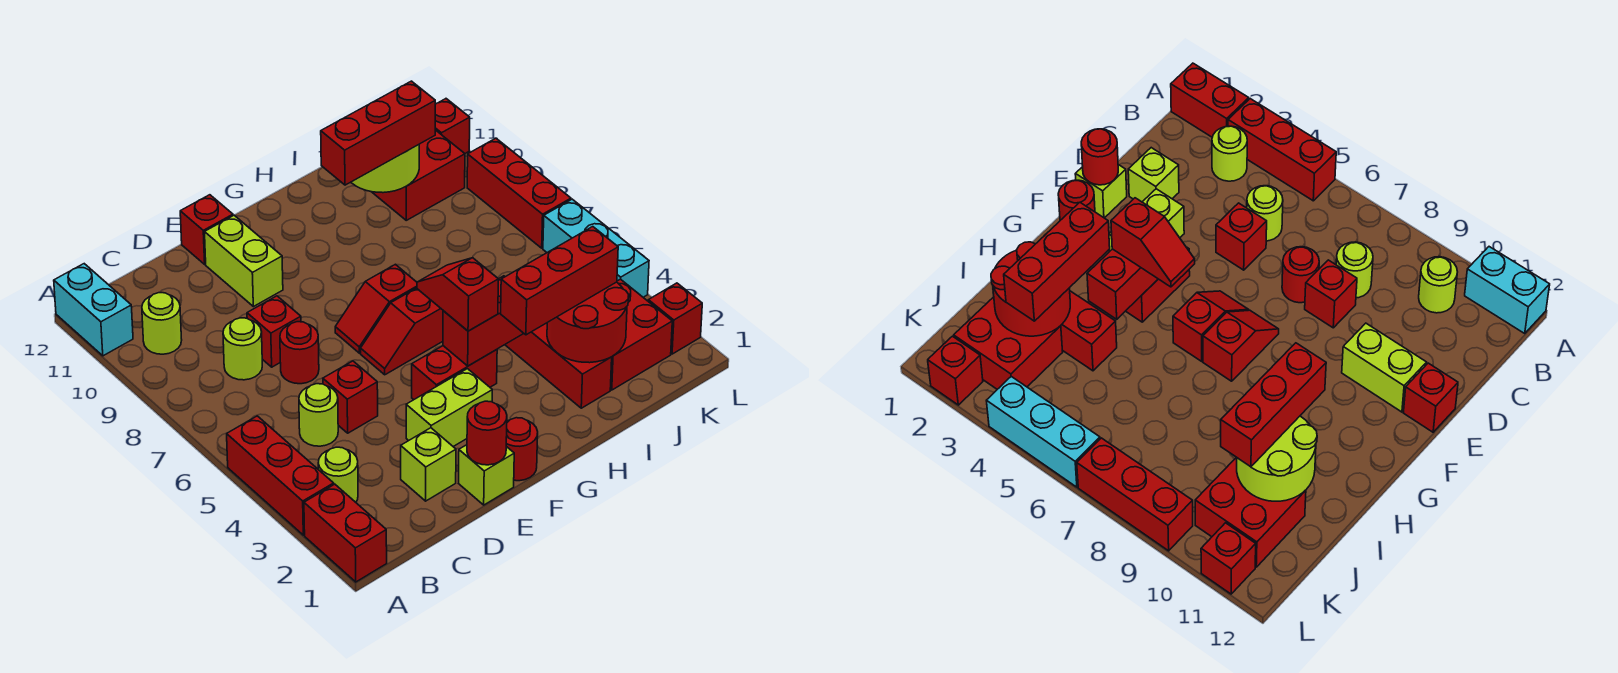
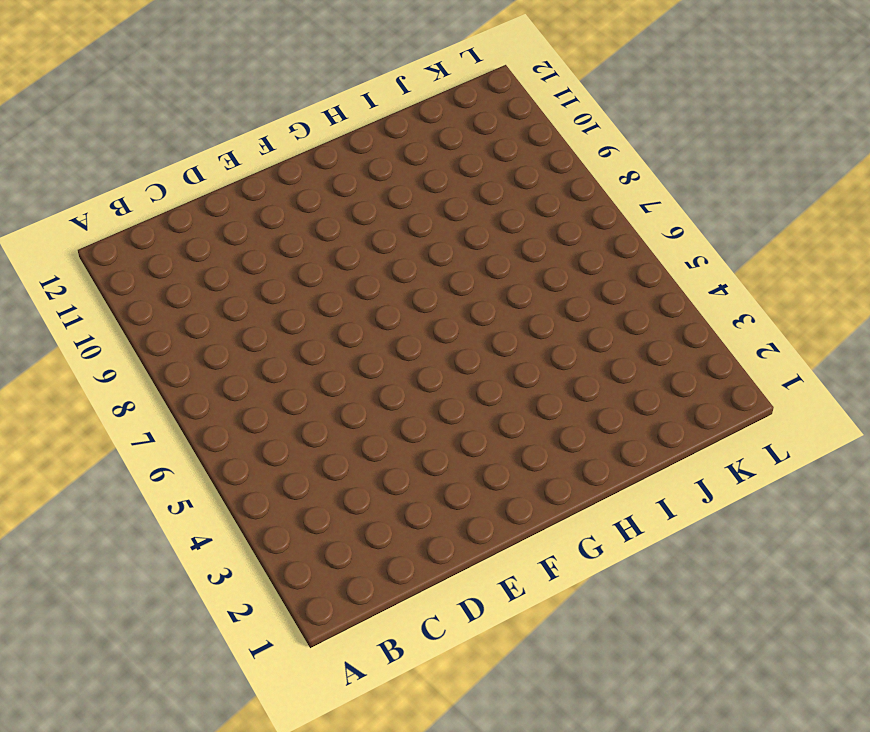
none -> red brick A1:A2 level 1
none -> red brick A3:A5 level 1
none -> cyan brick A11:A12 level 1
none -> lime round brick B3 level 1

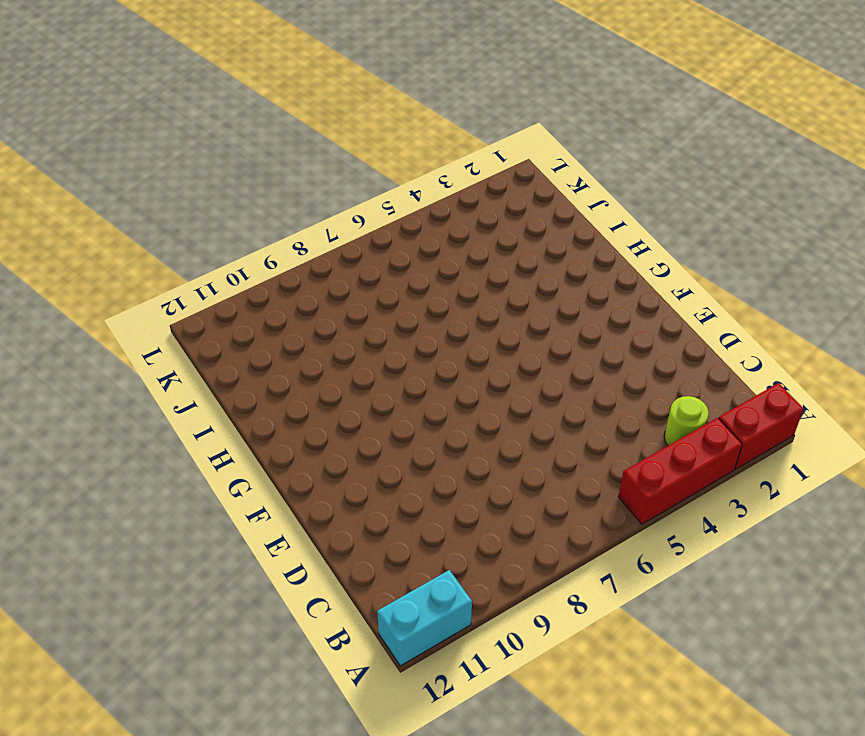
none -> lime round brick B10 level 1
none -> lime round brick C5 level 1
none -> lime round brick C8 level 1
none -> lime brick D2 level 1

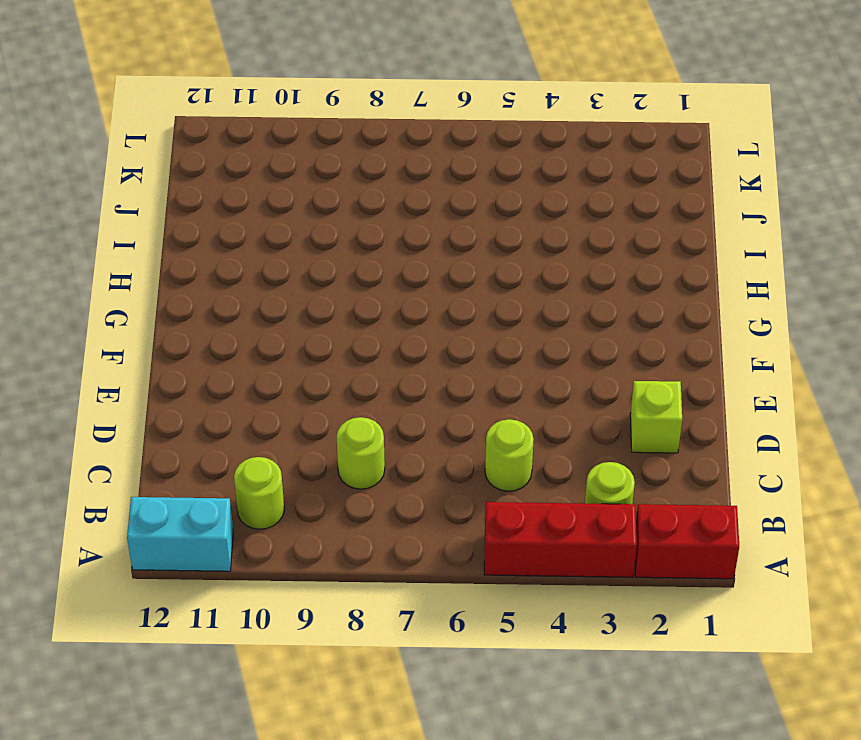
none -> red brick D5 level 1
none -> red round brick D7 level 1
none -> red brick D8 level 1
none -> lime brick E1 level 1

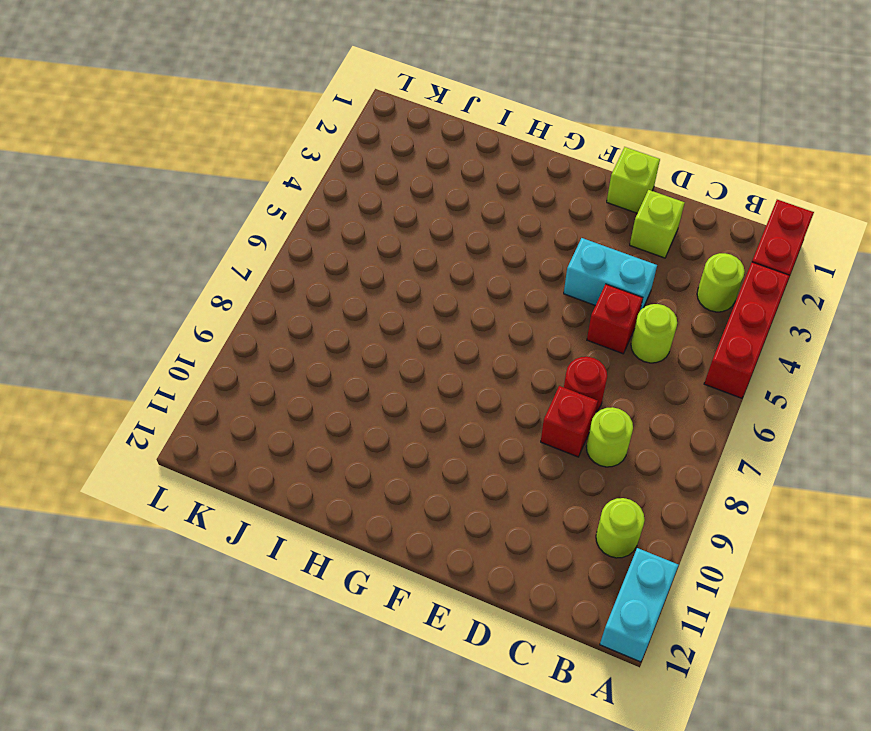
cyan brick D4:E4 level 1 -> none
none -> lime brick E3:F3 level 1
none -> lime brick E10:E11 level 1
none -> red brick E12 level 1
none -> red round brick F1 level 1

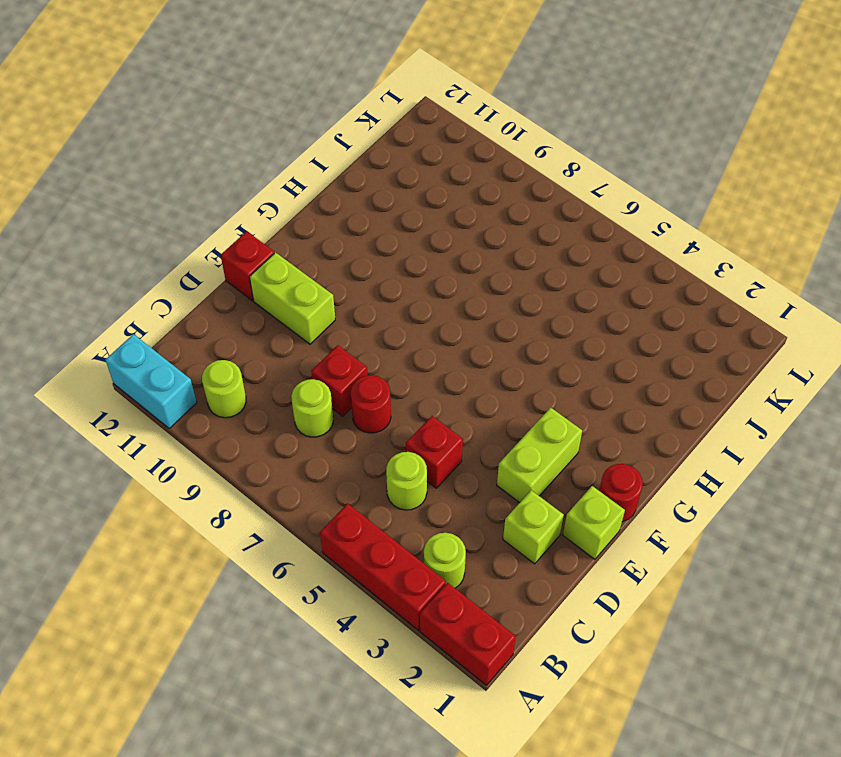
none -> red brick F4:G4 level 1
none -> red slope F6:G6 level 1 top G
none -> red slope F7:G7 level 1 top G
none -> red brick I2:I4 level 1

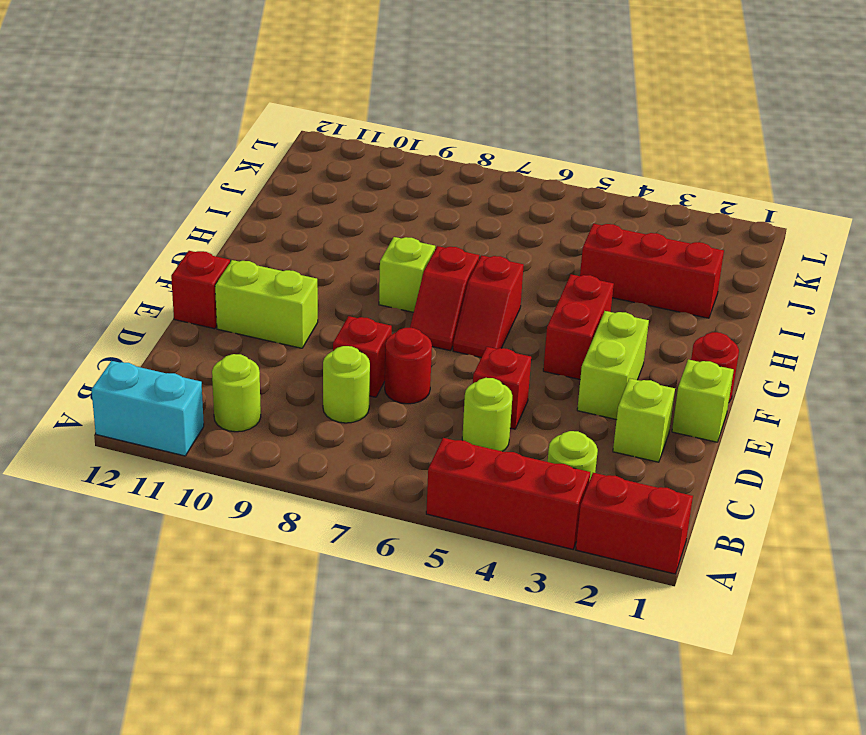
lime brick G8 level 1 -> none
none -> red brick J2:K3 level 1
none -> red brick J10:K11 level 1
none -> red brick L2 level 1
none -> cyan brick L4:L6 level 1

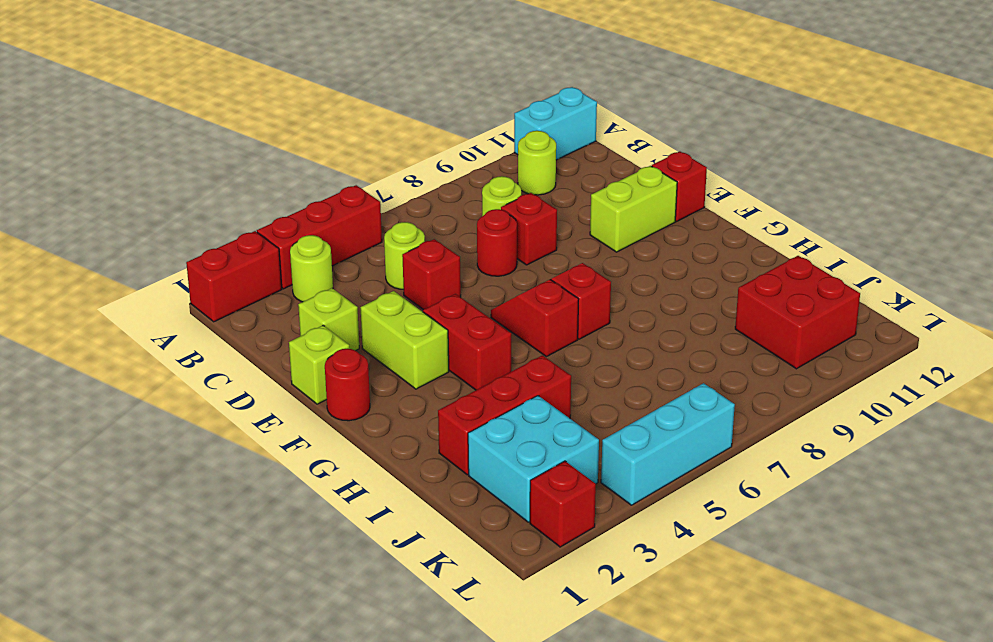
cyan brick J2:K3 level 1 -> red brick J2:K3 level 1
none -> red brick L7:L9 level 1
none -> red brick L11 level 1
none -> red round brick E1 level 2
none -> red brick G4:H4 level 2

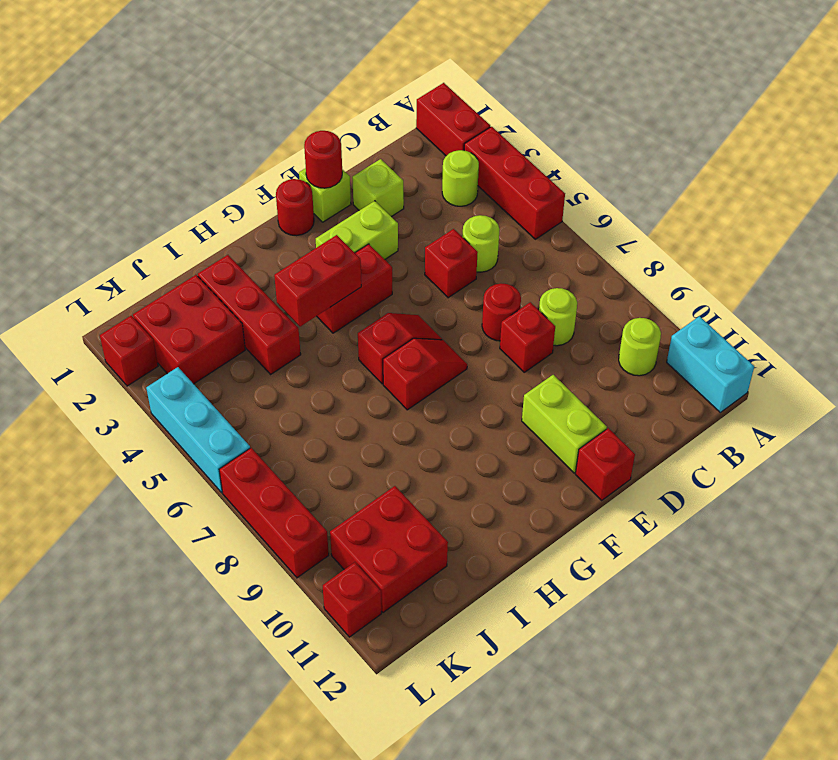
none -> red round brick I2:J3 level 2
none -> lime round brick I10:J11 level 2
none -> red slope G4:G5 level 3 top 4
none -> red brick H3:J3 level 3

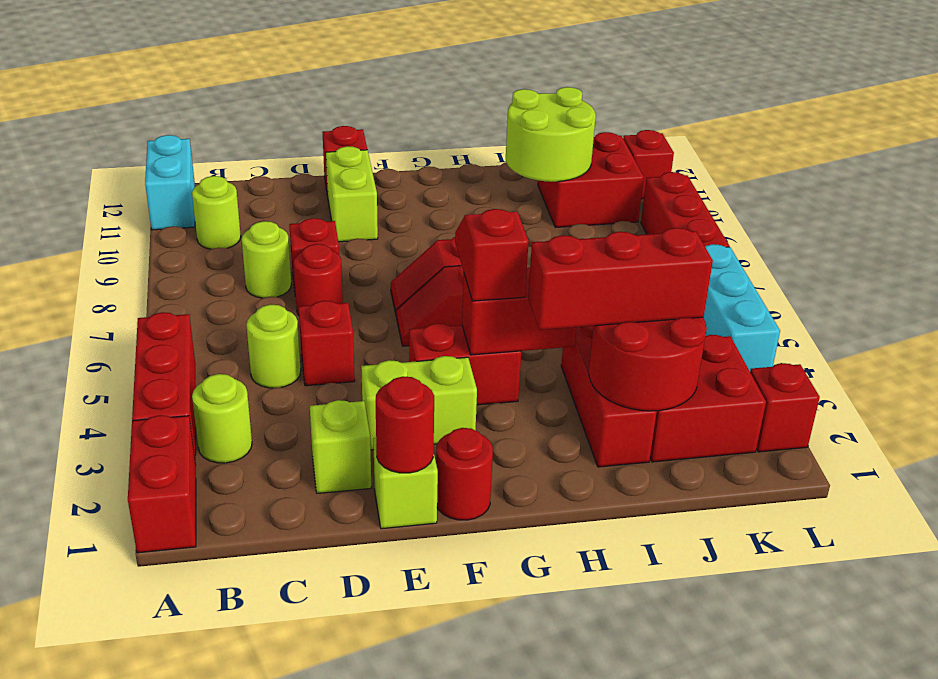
none -> red brick H10:J10 level 3

